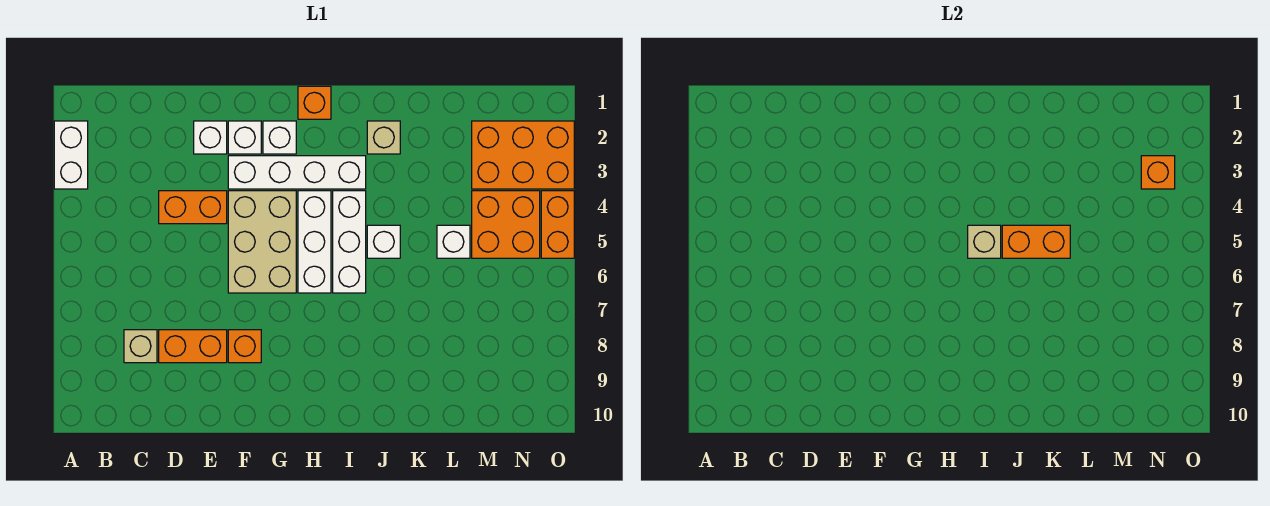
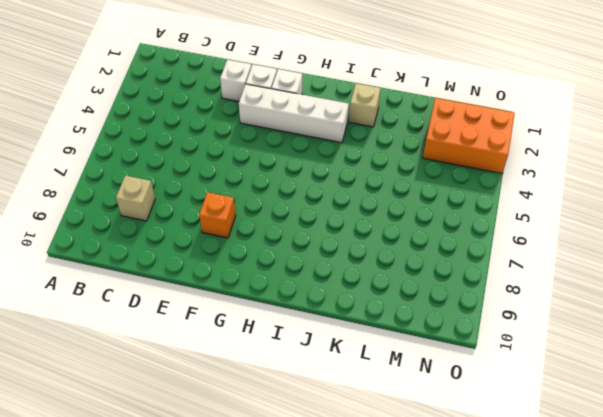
none -> white brick A2:A3 level 1
none -> orange brick D4:E4 level 1
none -> orange brick D8:E8 level 1

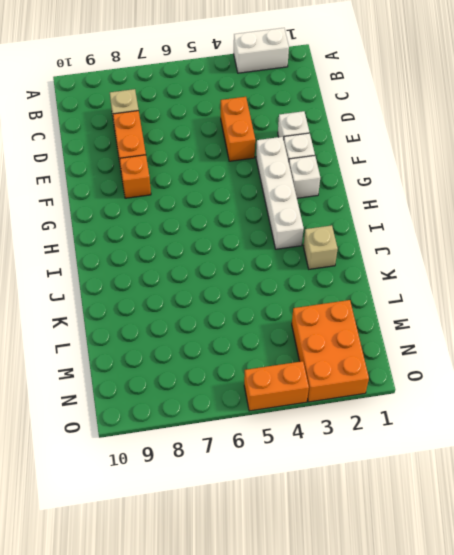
none -> tan brick F4:G6 level 1
none -> orange brick H1 level 1
none -> white brick H4:H6 level 1

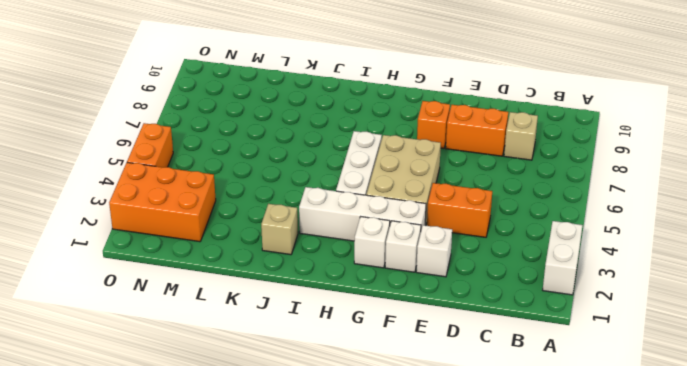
none -> orange brick H1 level 1
none -> white brick I4:I6 level 1
none -> white brick J5 level 1

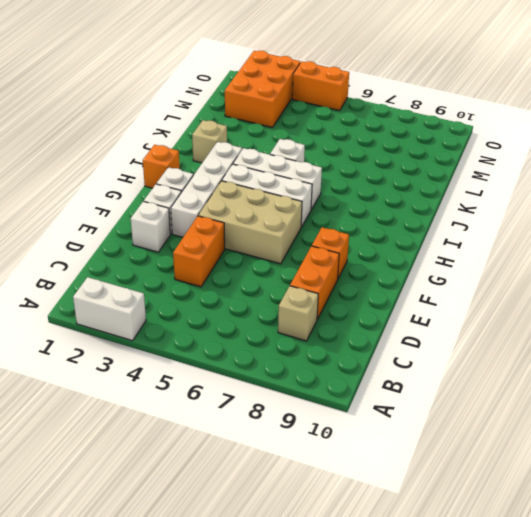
none -> white brick L5 level 1
none -> orange brick M4:N5 level 1
none -> tan brick I5 level 2

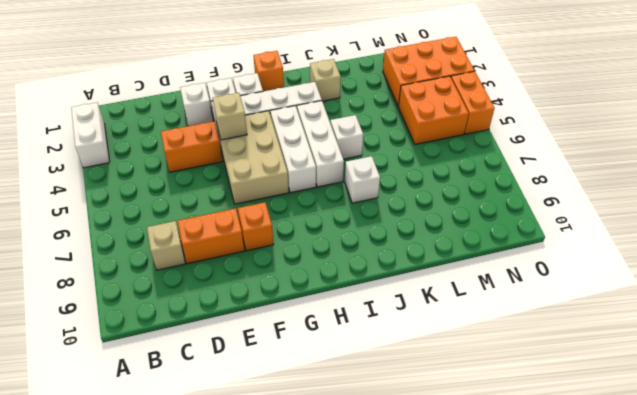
tan brick F4 level 2 -> tan brick I5 level 2
white brick J7 level 1 -> white brick L5 level 1
none -> orange brick J5:K5 level 2
none -> orange brick N3 level 2

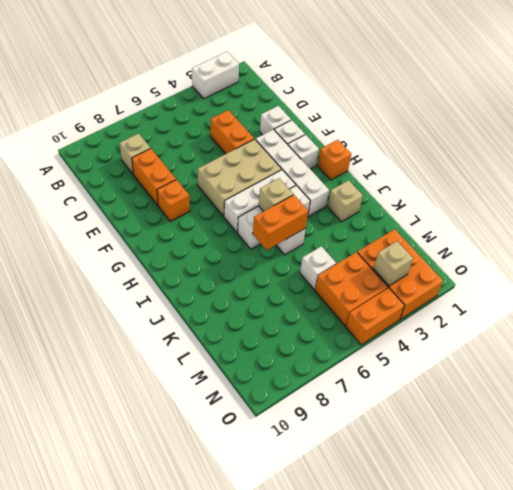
orange brick J5:J6 level 2 -> orange brick J5:K5 level 2
tan brick N3 level 2 -> orange brick N3 level 2

